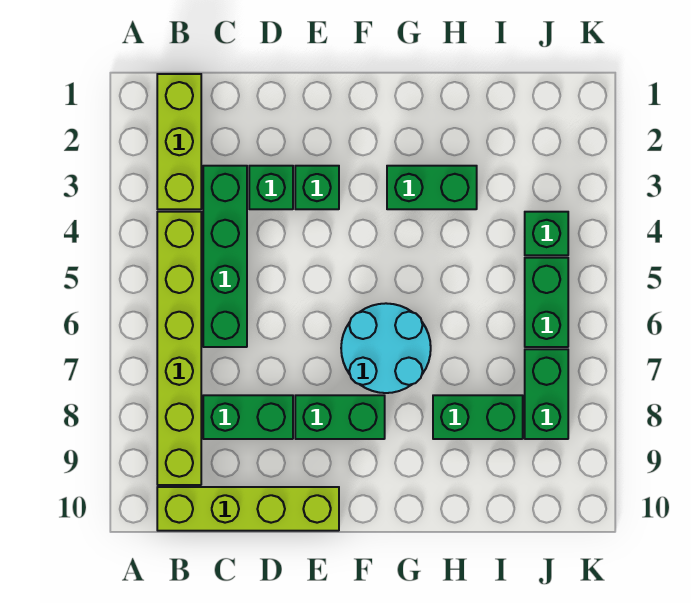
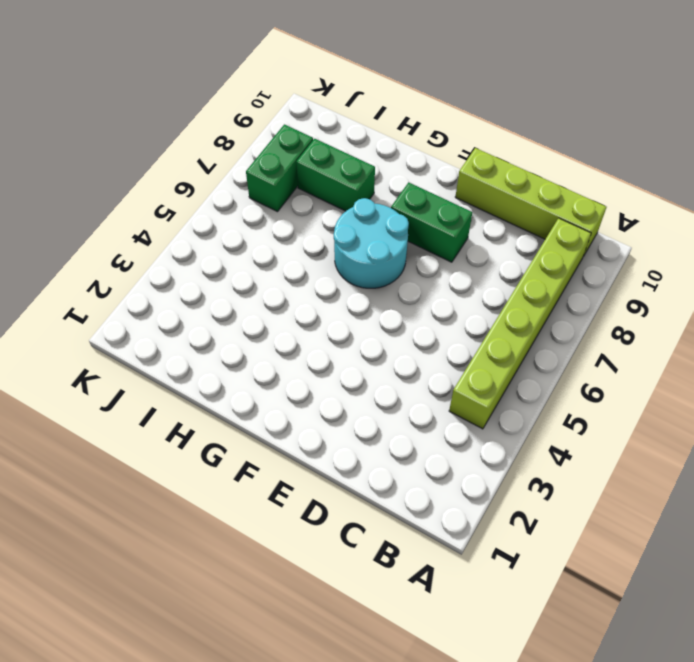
none -> lime brick B1:B3 level 1
none -> green brick C3:C6 level 1
none -> green brick C8:D8 level 1

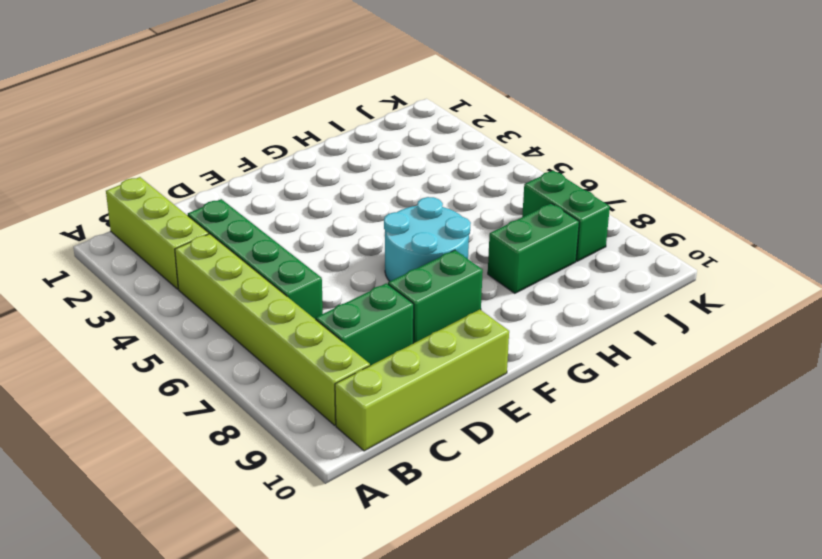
none -> green brick D3 level 1
none -> green brick E3 level 1
none -> green brick G3:H3 level 1

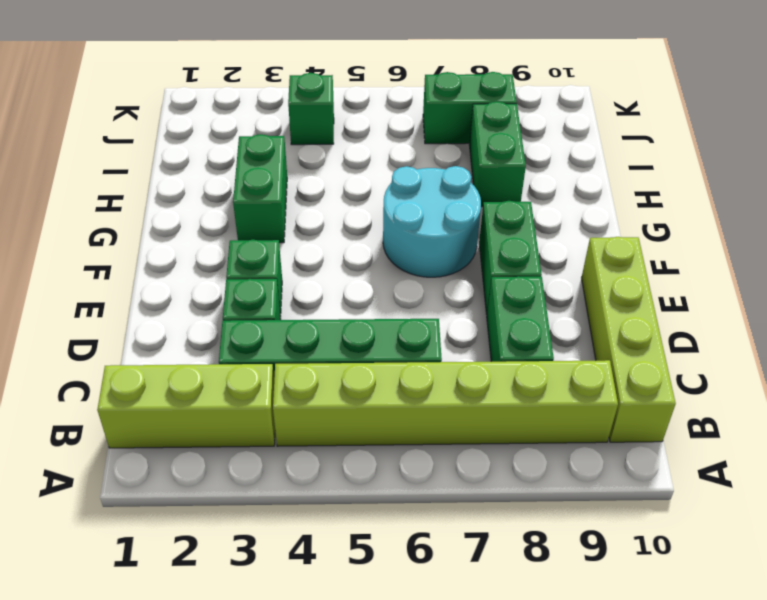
none -> green brick J5:J6 level 1

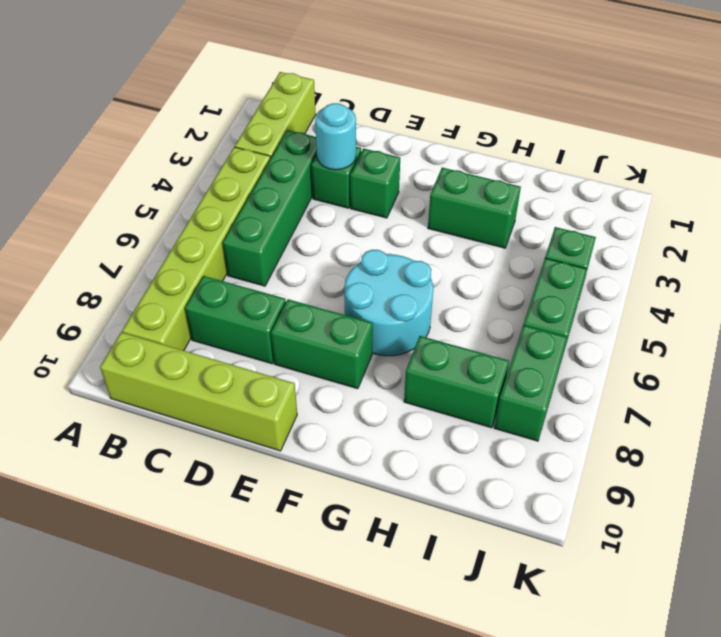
cyan round brick D3 level 2 -> none

